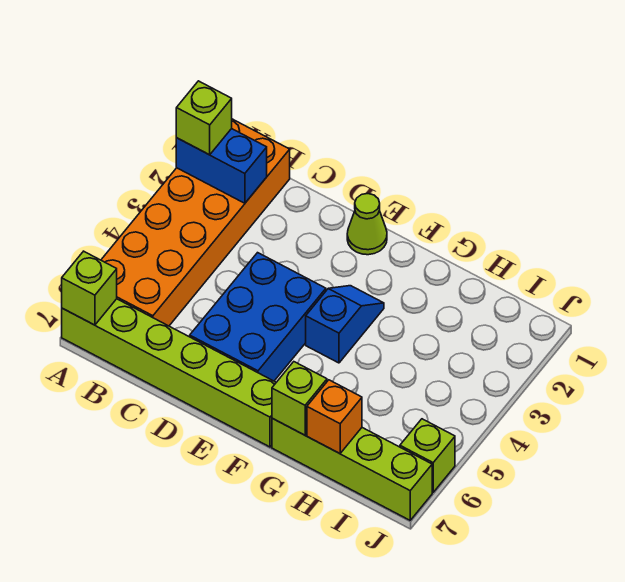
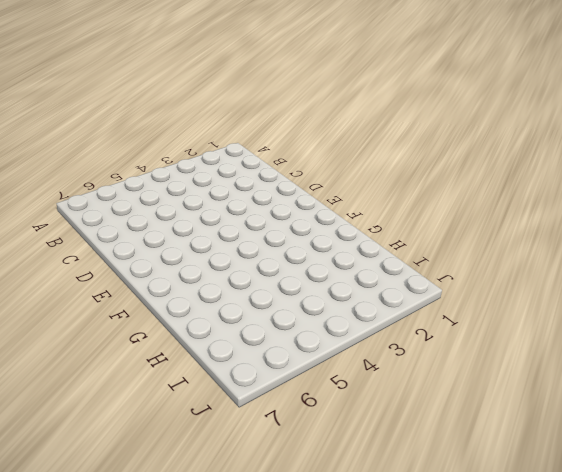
none -> orange brick A1:B6 level 1
none -> lime brick A7:F7 level 1
none -> blue brick D4:E6 level 1

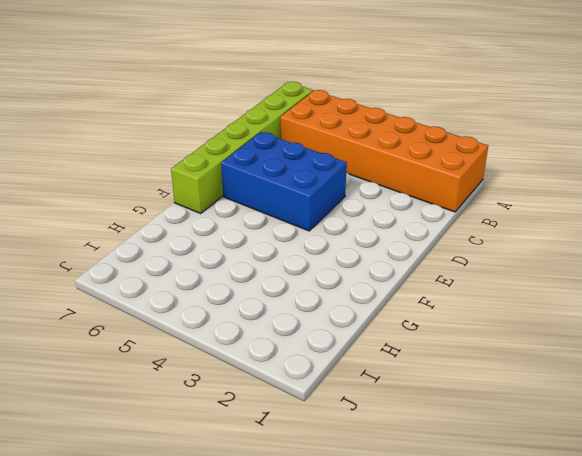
none -> lime cone E1 level 1
none -> blue slope F3:F4 level 1 top 4
none -> lime brick G7:J7 level 1

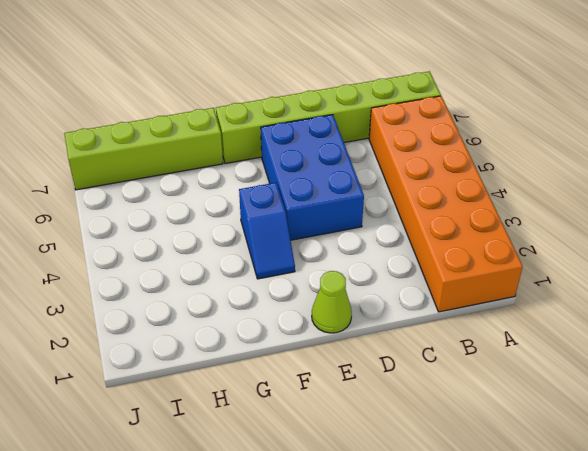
none -> lime brick J6 level 1
none -> blue brick A2:B2 level 2
none -> lime brick A7 level 2

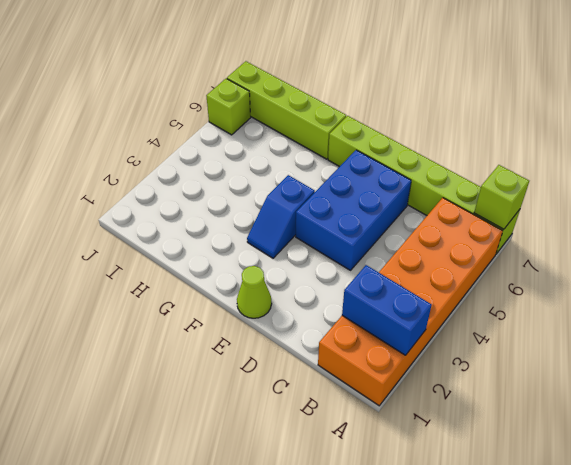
none -> lime brick G7 level 2
none -> orange brick H7 level 2
none -> lime brick A2 level 3

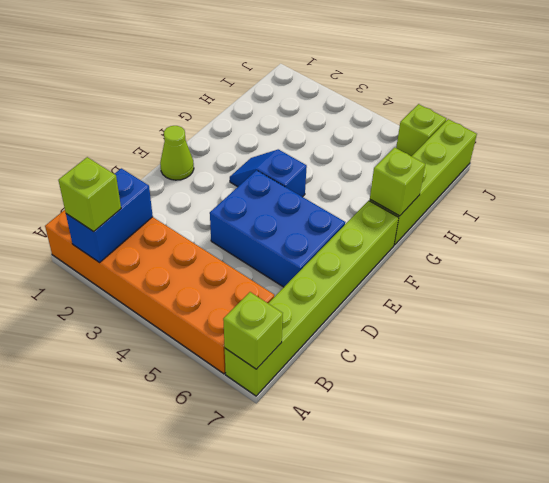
none -> orange brick H7 level 2

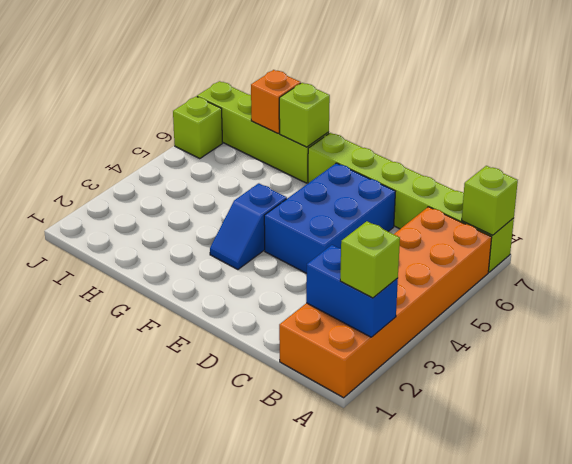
none -> lime cone E1 level 1

